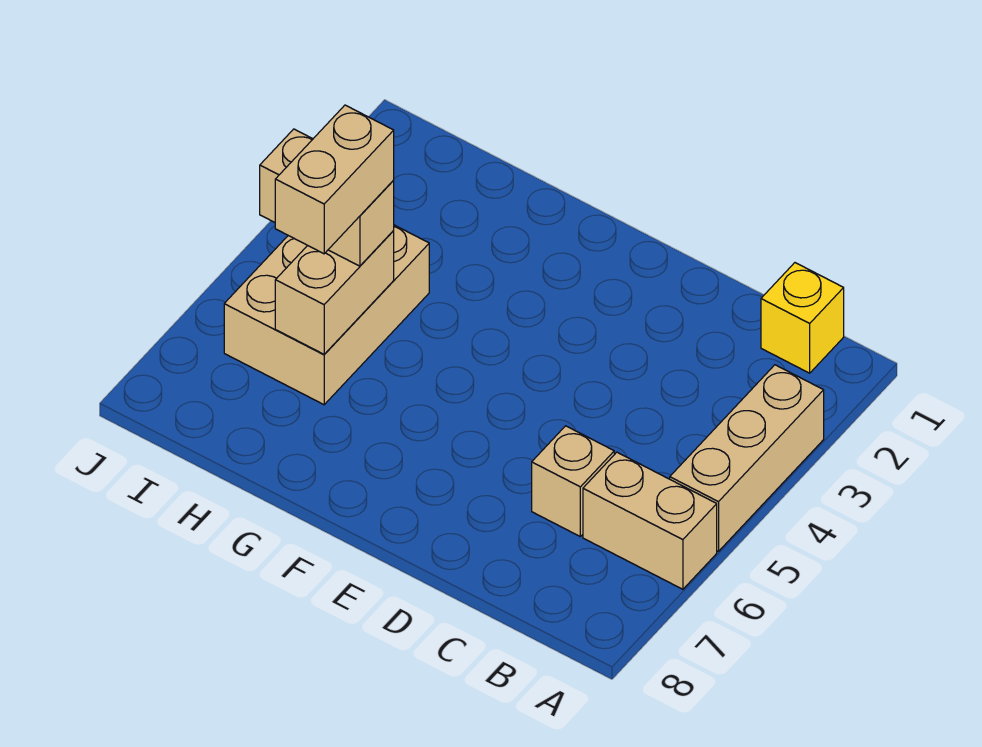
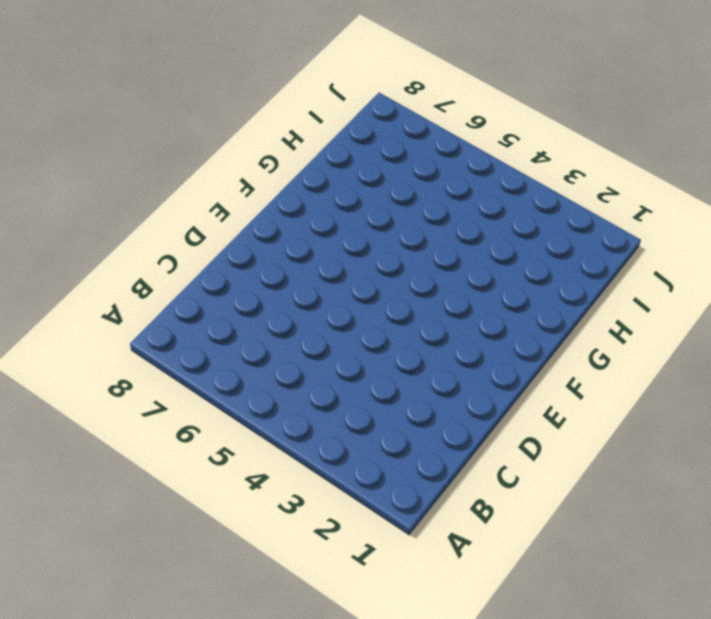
none -> tan brick A3:A5 level 1
none -> tan brick A6:B6 level 1

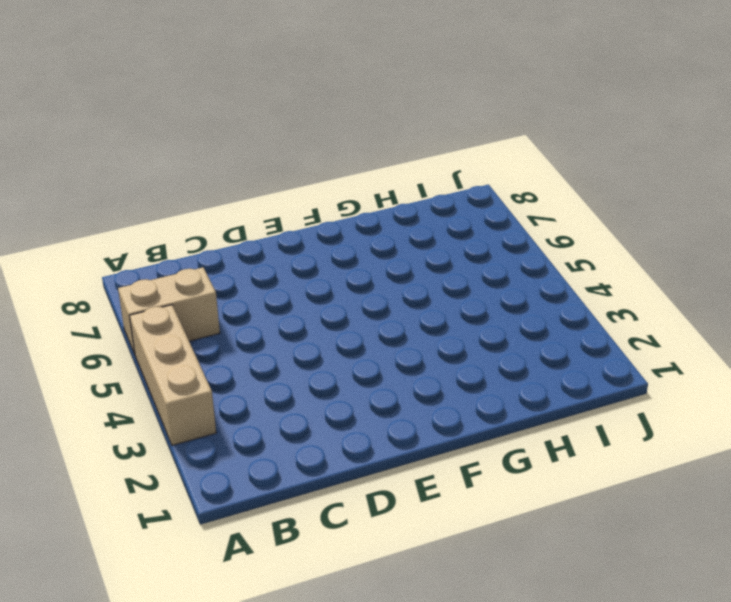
none -> yellow brick B1 level 1
none -> tan brick C6 level 1

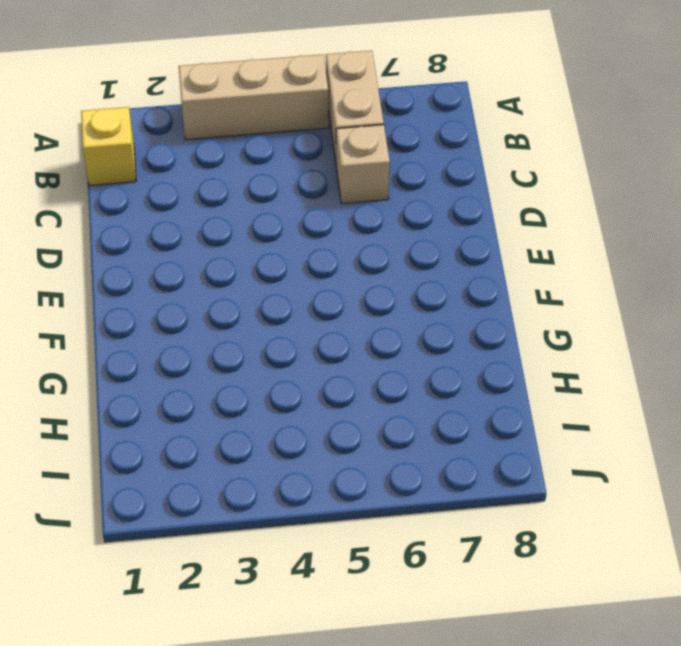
none -> tan brick H4:I6 level 1
none -> tan brick H5:H6 level 2

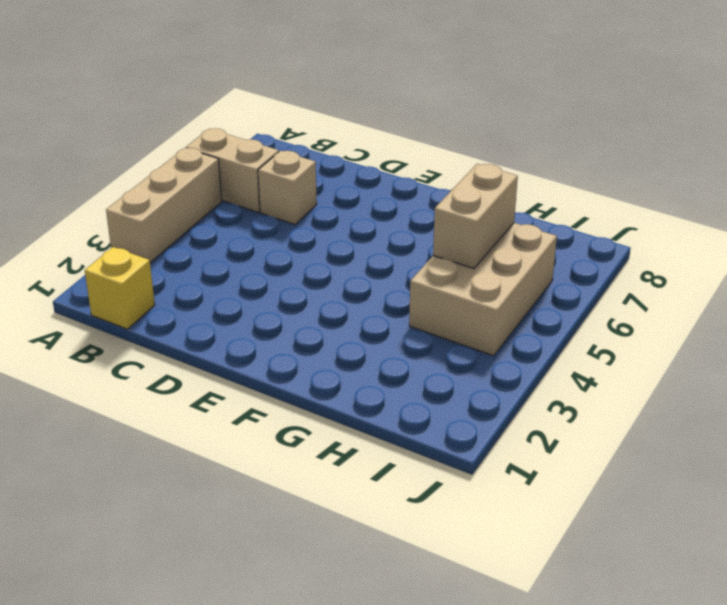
none -> tan brick H5:I5 level 3
none -> tan brick H5:H6 level 4

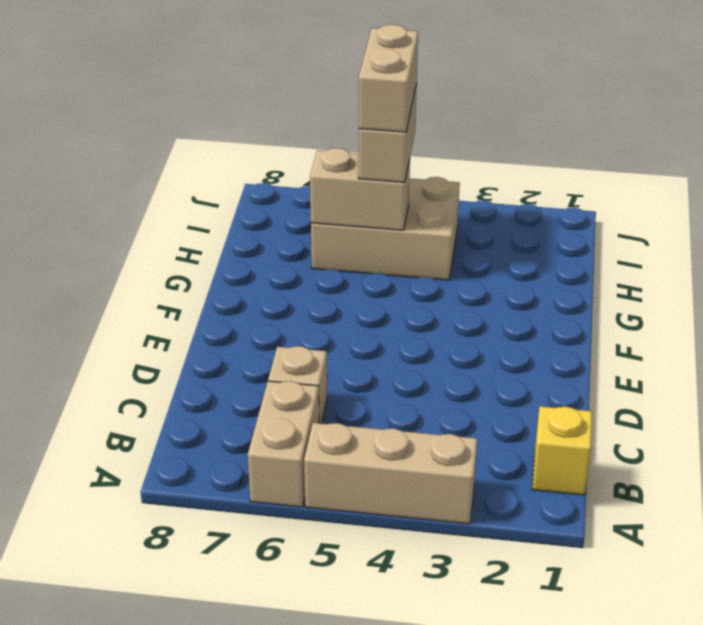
tan brick H5:I5 level 4 -> tan brick H5:H6 level 4

